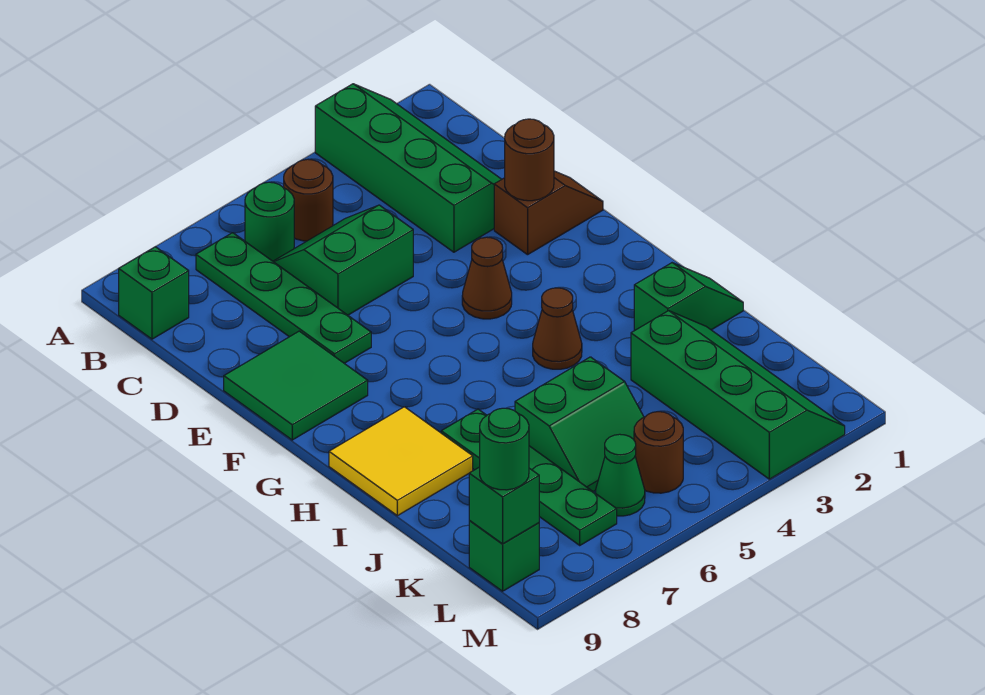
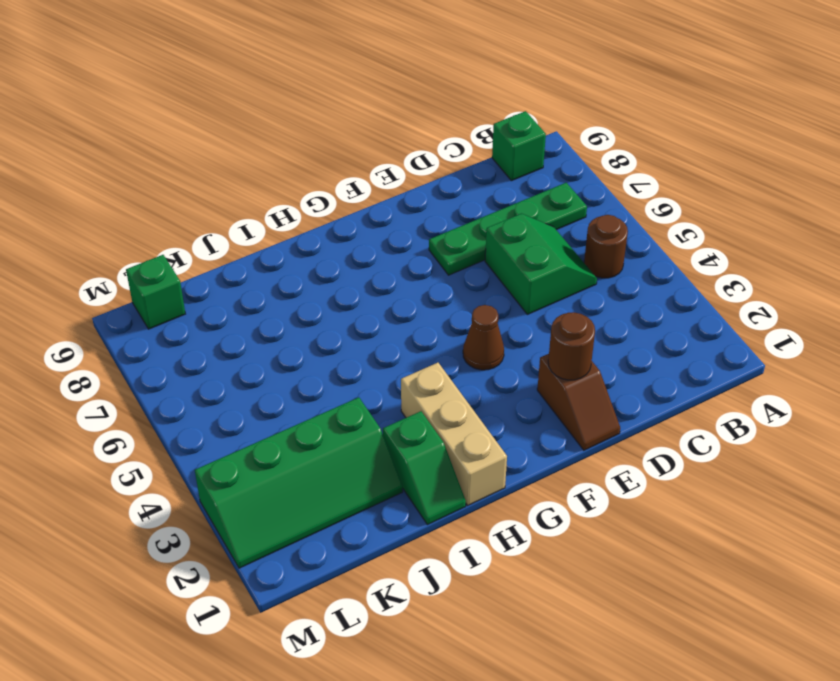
tan brick H1:H3 level 1 -> none
none -> green slope A2:D3 level 1 top 3
none -> green round brick B6 level 1
none -> green tile E8:F9 level 1

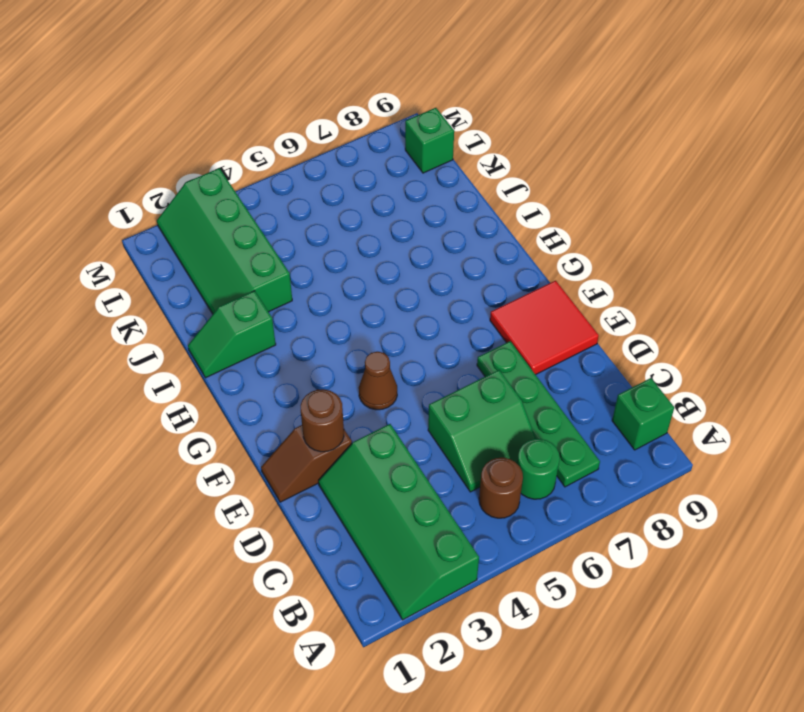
red tile E8:F9 level 1 -> green tile E8:F9 level 1
none -> brown cone H4 level 1
none -> yellow tile H8:I9 level 1
none -> green plate I7:L7 level 1

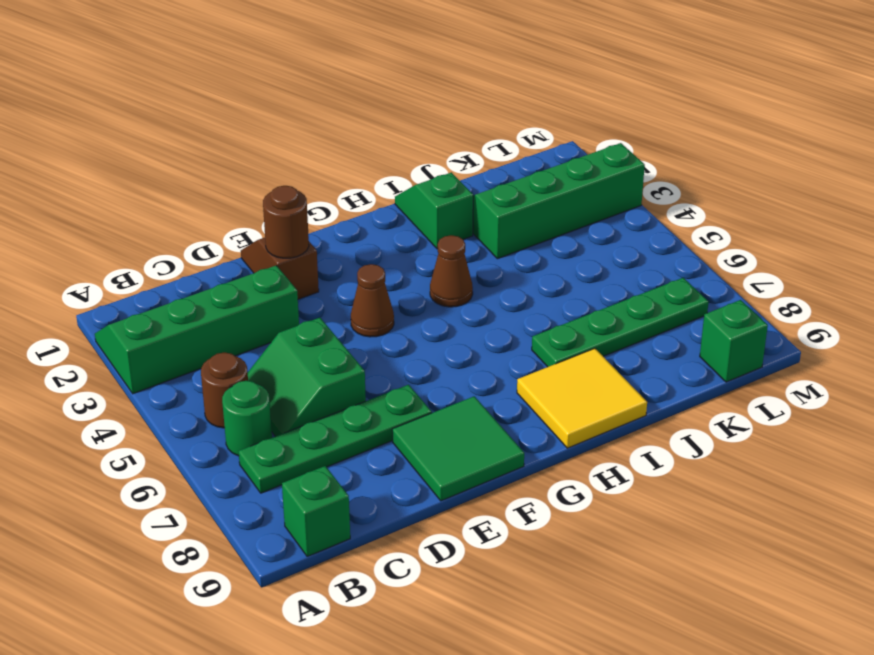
none -> green slope J5:K6 level 1 top J
none -> brown round brick L5 level 1
none -> green cone L6 level 1

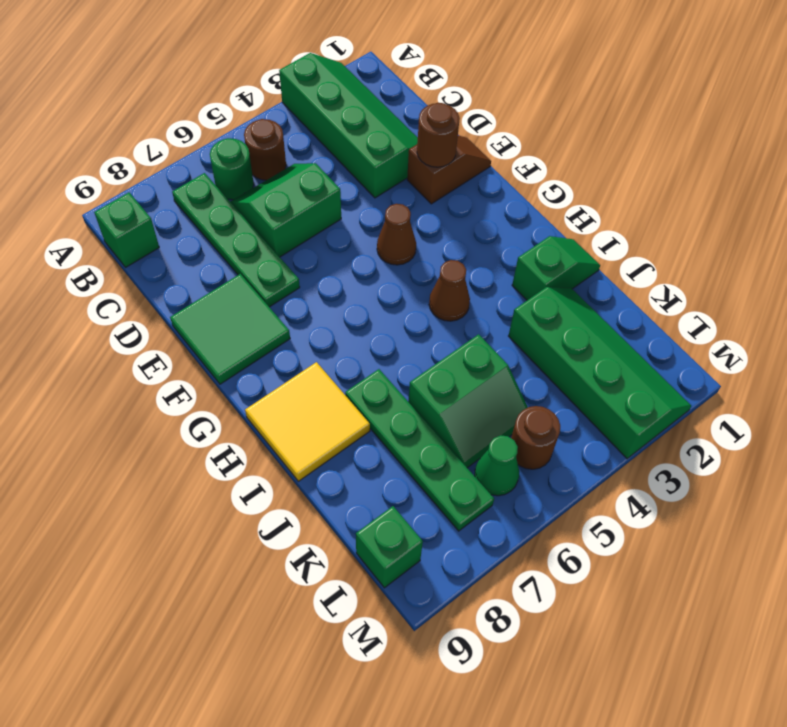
none -> green brick L9 level 2
none -> green round brick L9 level 3

